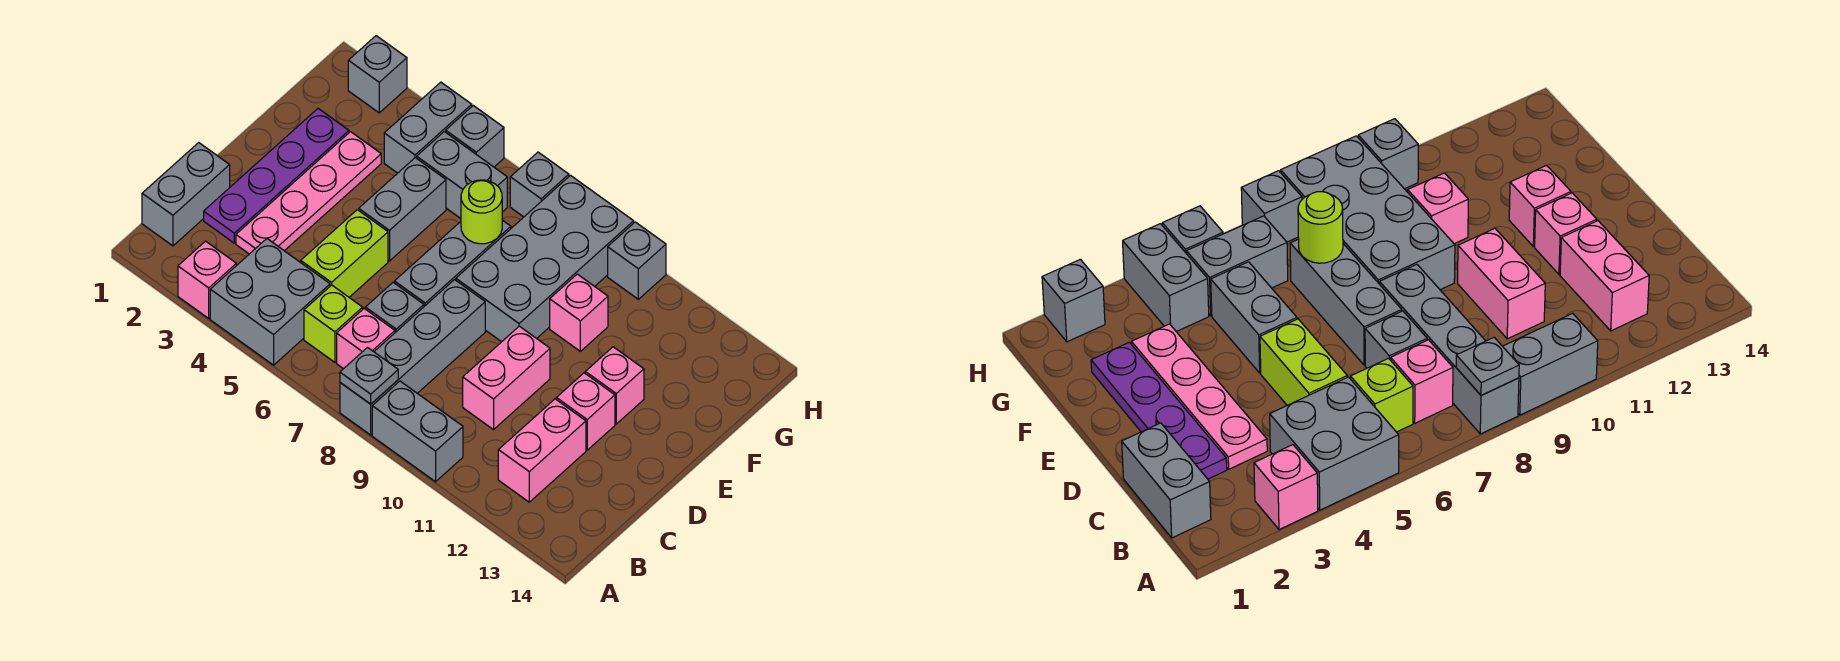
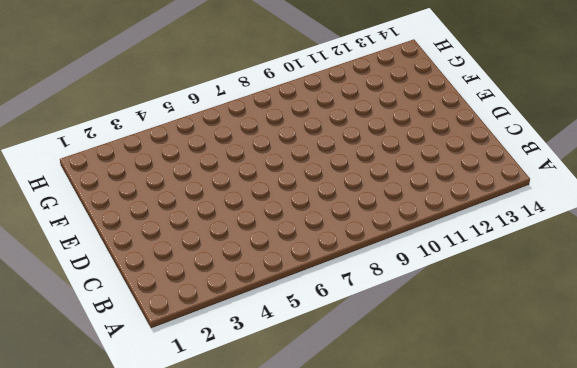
none -> pink brick A3 level 1
none -> grey brick A4:B5 level 1
none -> grey brick A8:D8 level 1

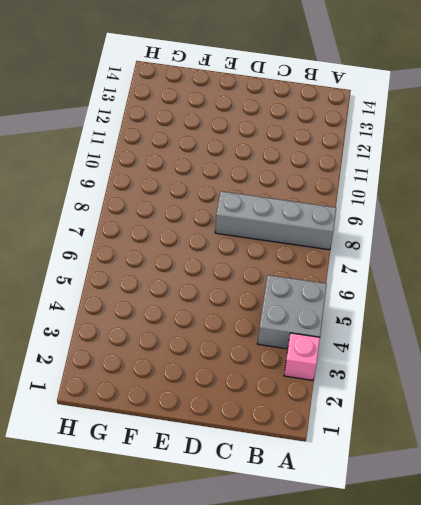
none -> grey brick A9:A10 level 1
none -> grey brick B1:C1 level 1
none -> lime brick B6 level 1

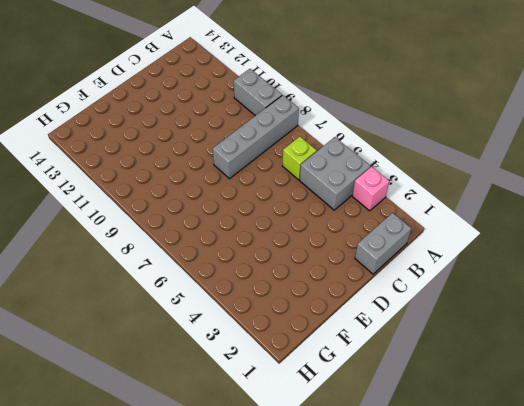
none -> pink brick B7 level 1
none -> pink brick B12:C12 level 1
none -> purple plate C2:F2 level 1

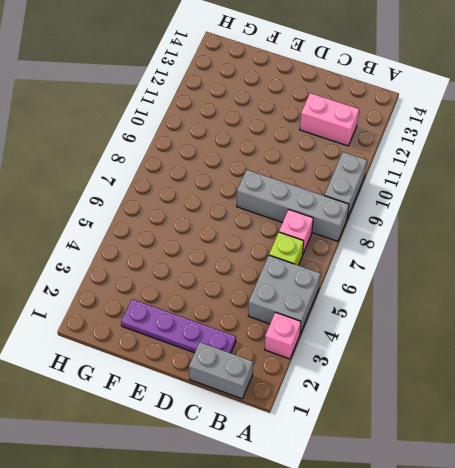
none -> pink plate C3:F3 level 1
none -> lime brick C5:D5 level 1
none -> grey brick C7 level 1

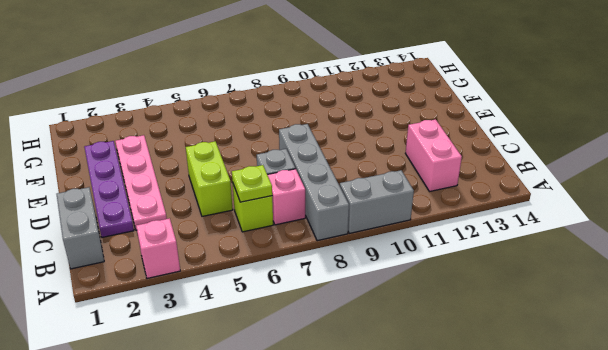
lime plate B6 level 2 -> none
none -> grey brick A4:B5 level 1
none -> pink brick C10:D10 level 1
none -> grey brick D7:F7 level 1

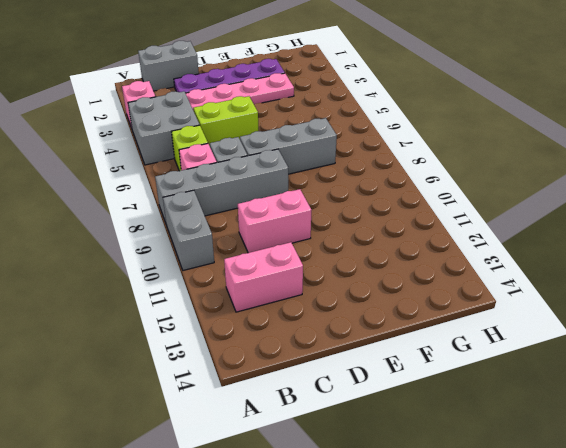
none -> pink brick D12 level 1
none -> grey brick E5:F5 level 1
none -> grey brick E8:H9 level 1

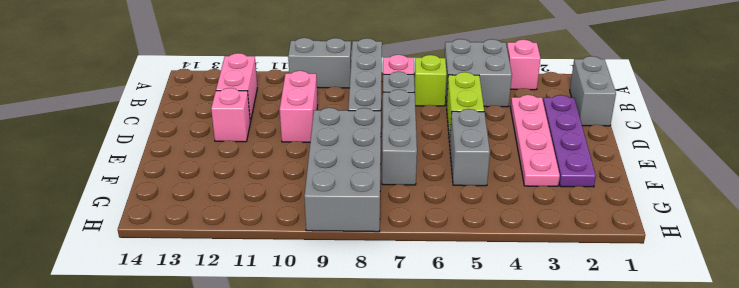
none -> pink brick E12 level 1
none -> pink brick F10 level 1
none -> grey brick G4:H4 level 1

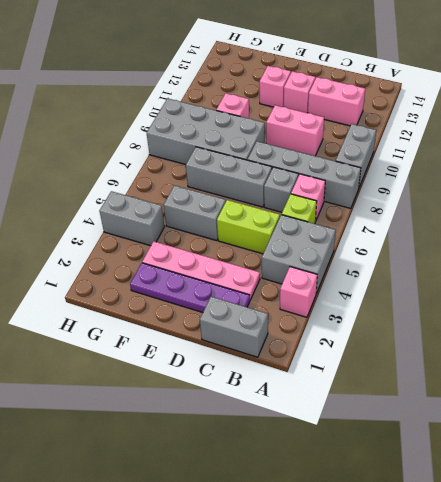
none -> grey brick G5:G6 level 1
none -> grey brick H2 level 1
none -> grey brick H5 level 1

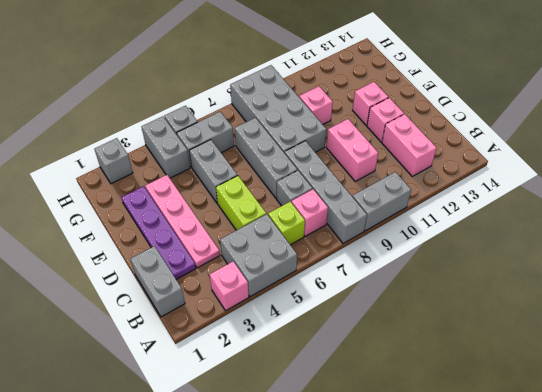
none -> grey brick H7 level 1
none -> grey brick H10 level 1
none -> grey plate A8 level 2

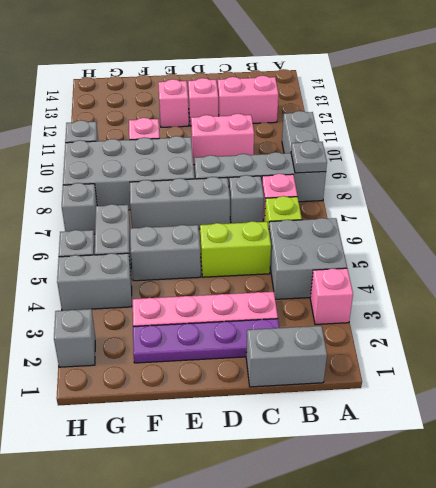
none -> lime round brick F7 level 2

